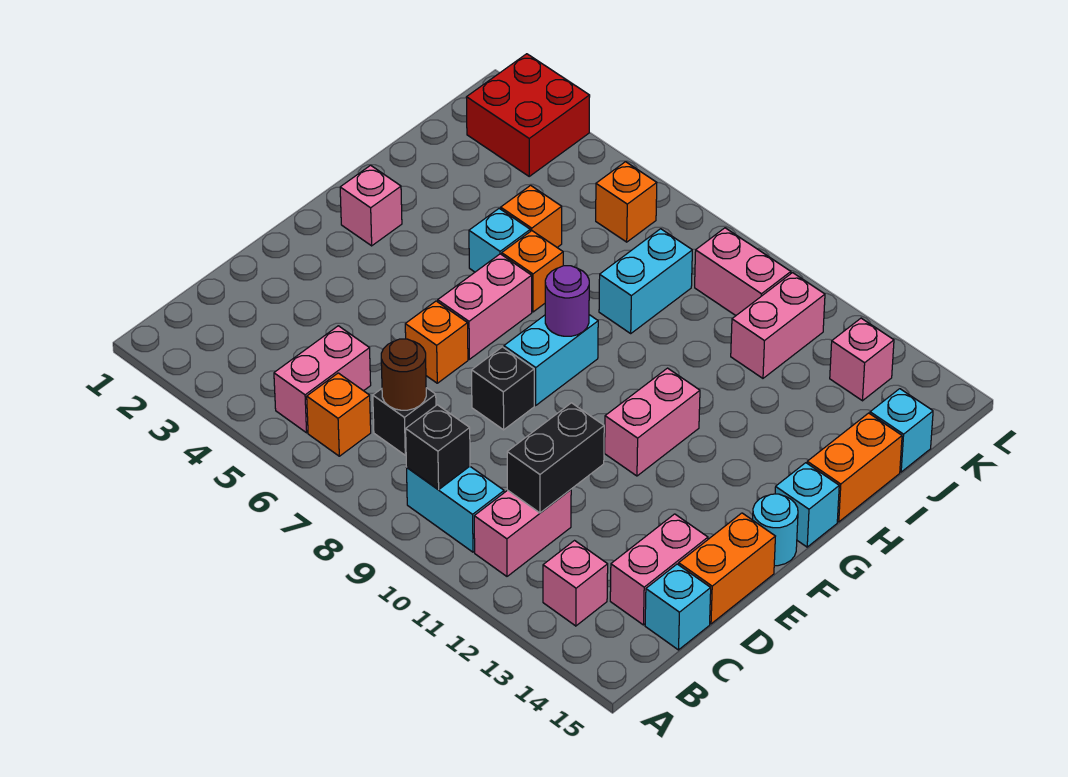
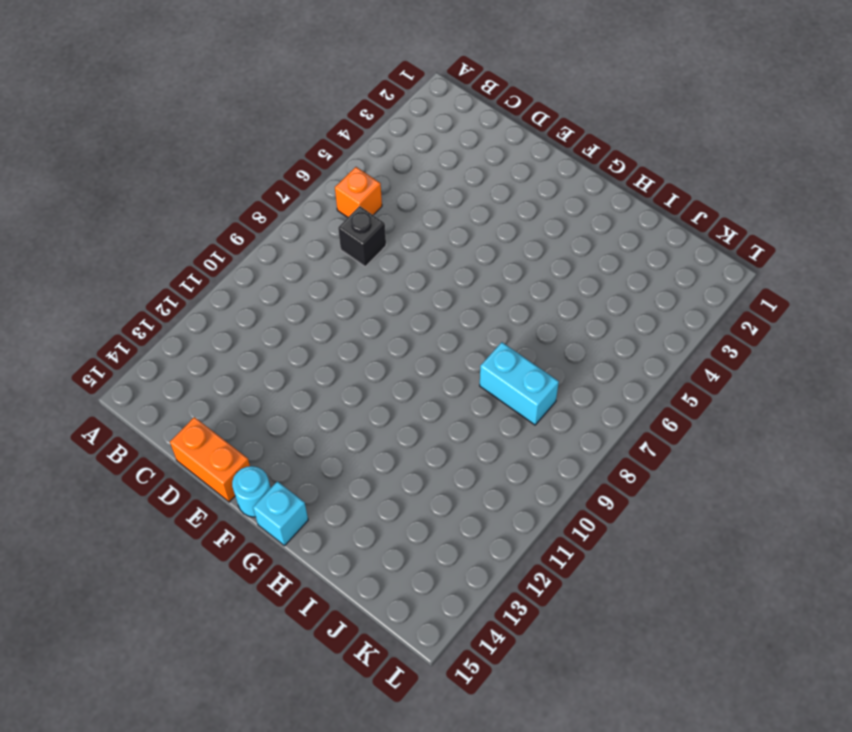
none -> pink brick B5:C5 level 1
none -> cyan brick B9:B10 level 1
none -> pink brick B11:C11 level 1
none -> pink brick B13 level 1

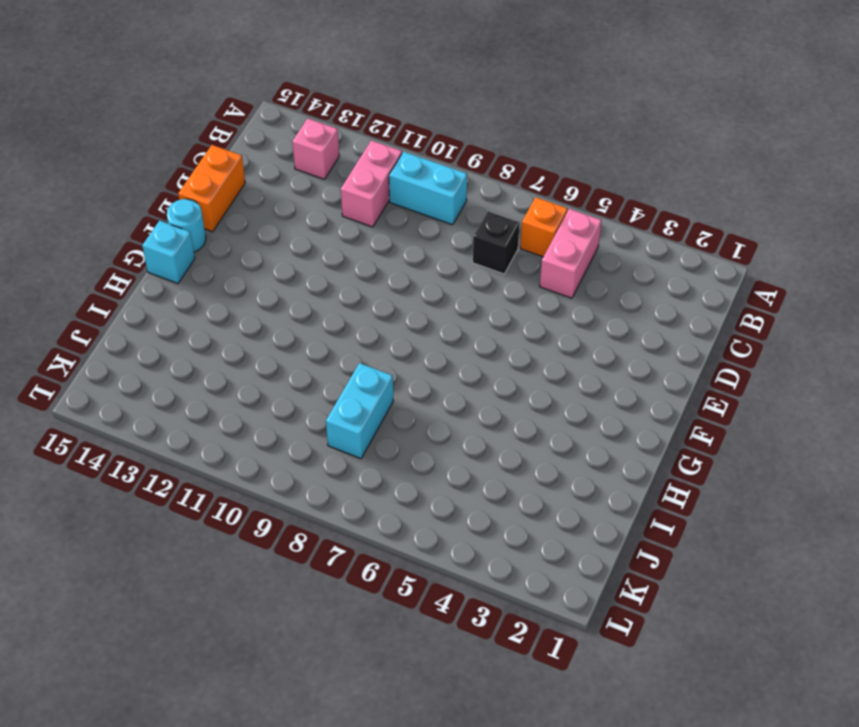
none -> pink brick C14:D14 level 1
none -> cyan brick C15 level 1
none -> orange brick E6 level 1
none -> black brick E8 level 1

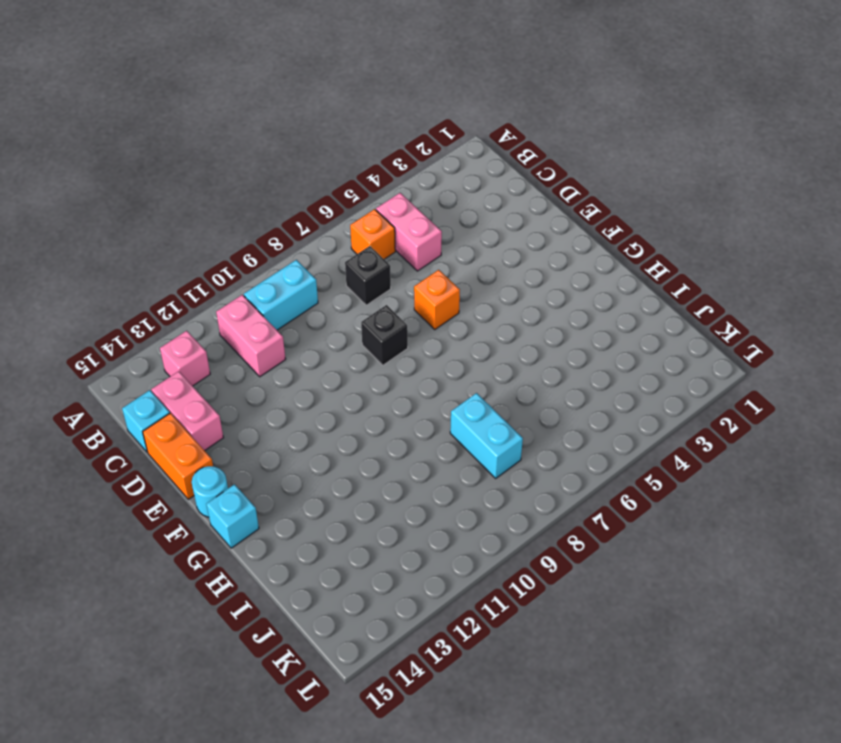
none -> pink brick F6:G6 level 1
none -> cyan brick F8:G8 level 1
none -> pink brick F11:G11 level 1
none -> pink brick G2 level 1

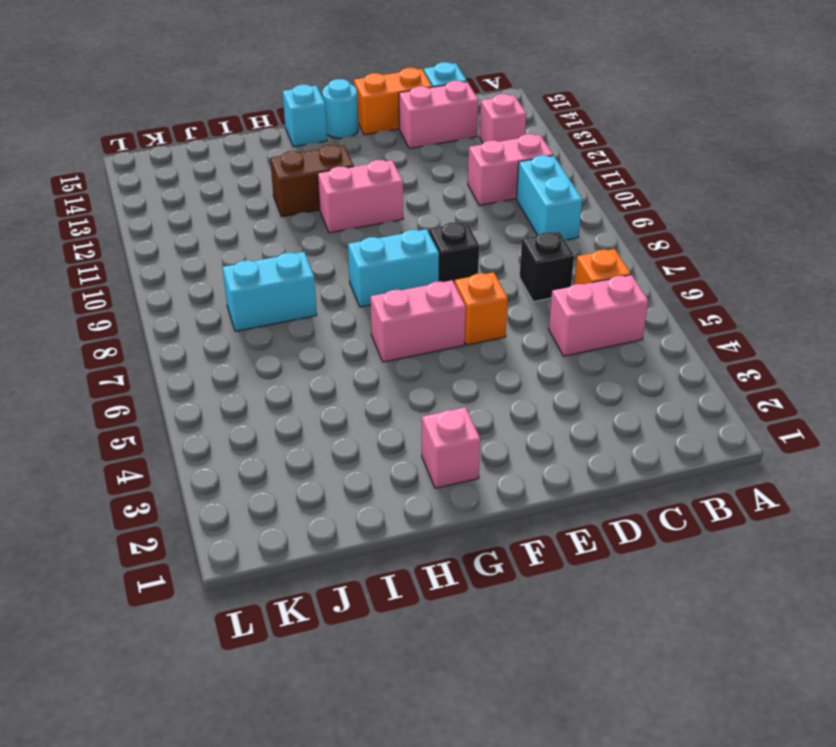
brown brick G12:H12 level 1 -> none
none -> cyan brick H5 level 1
none -> orange brick H6 level 1
none -> orange brick H15:I15 level 1
none -> orange brick I5 level 1

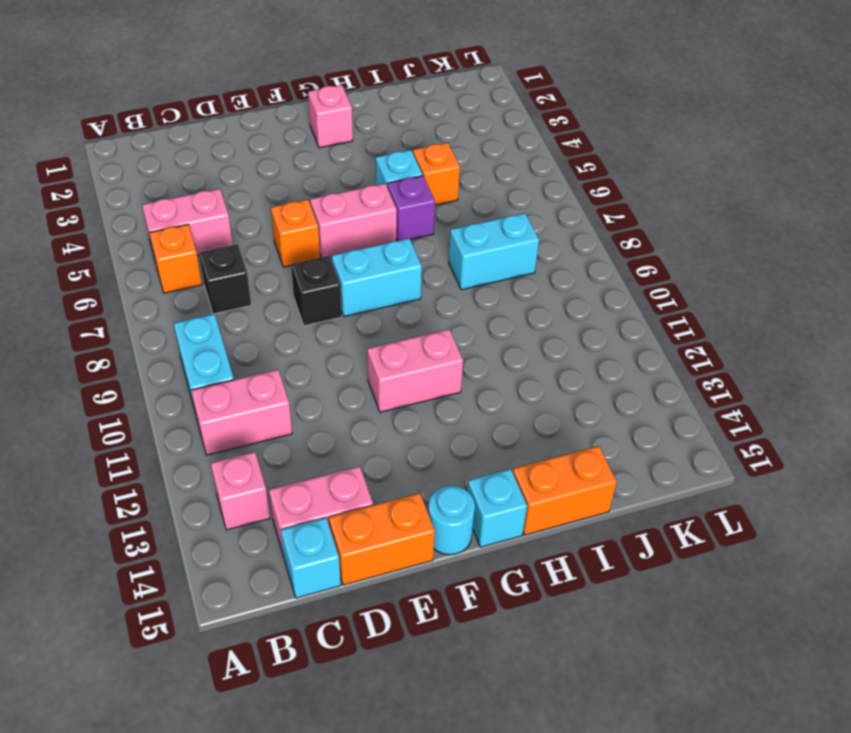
purple brick H6 level 1 -> orange brick H6 level 1
none -> pink brick J11:K11 level 1
none -> cyan brick J15 level 1
none -> red brick K2:L3 level 1
none -> orange brick K6 level 1

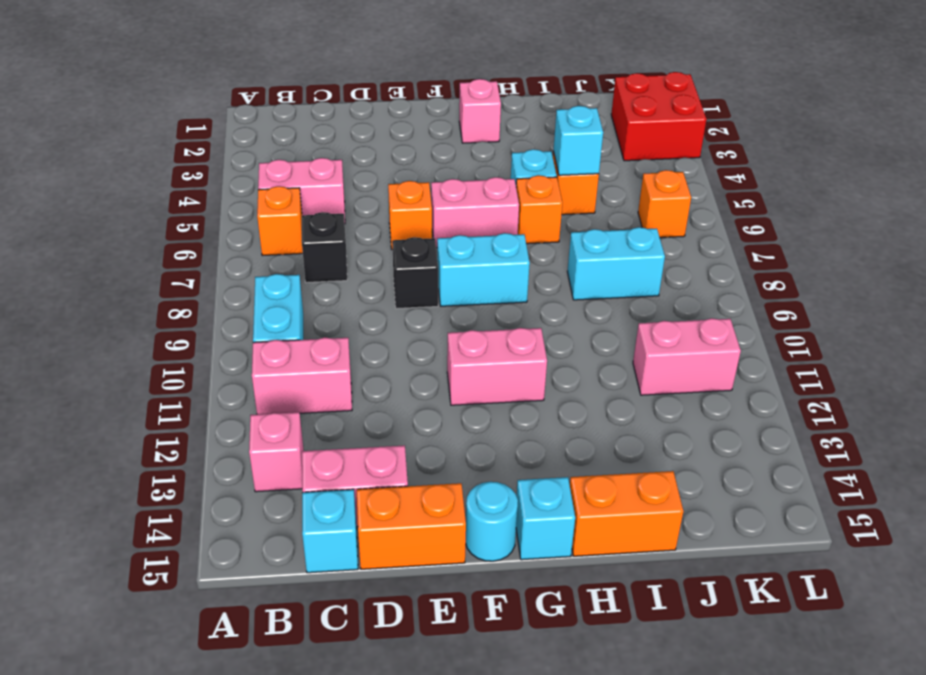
cyan brick I5 level 2 -> cyan brick J15 level 1
none -> pink brick K9:K10 level 1
none -> pink brick K13 level 1
none -> black brick B9 level 2
none -> brown round brick C7 level 2

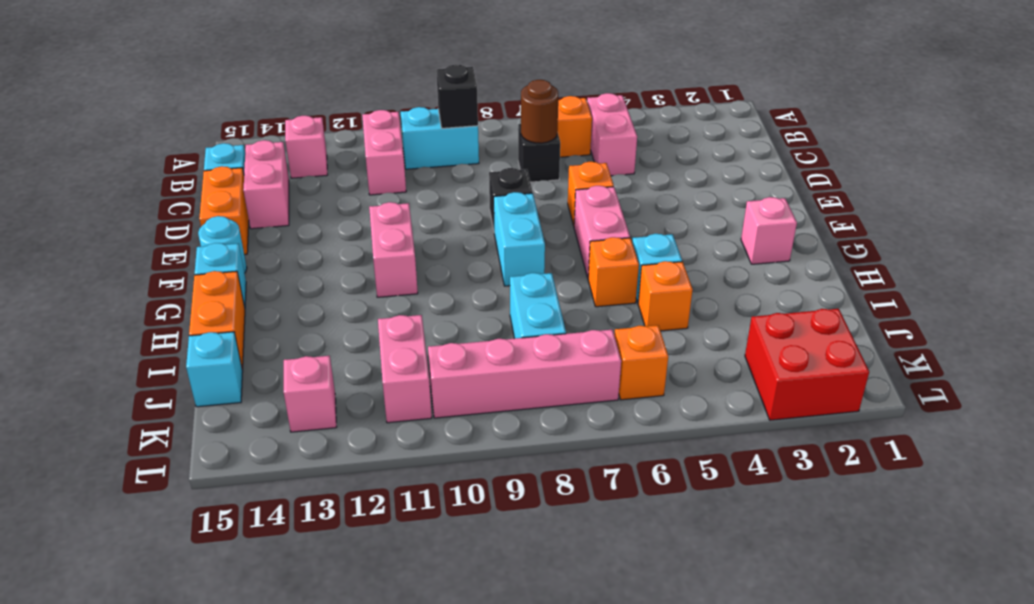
pink brick K7:K10 level 1 -> pink brick K9:K10 level 1
none -> black brick C11:D11 level 2
none -> purple round brick G8 level 2

